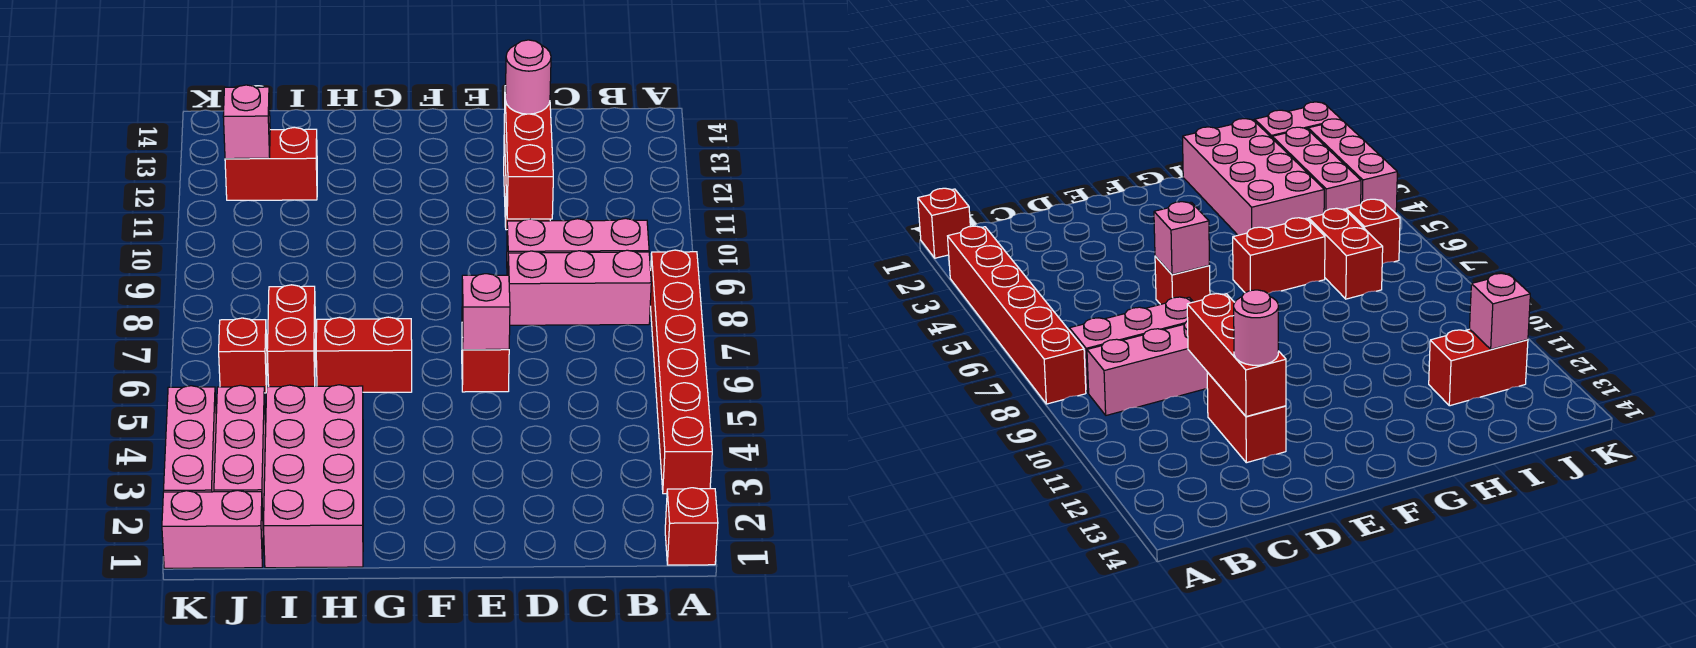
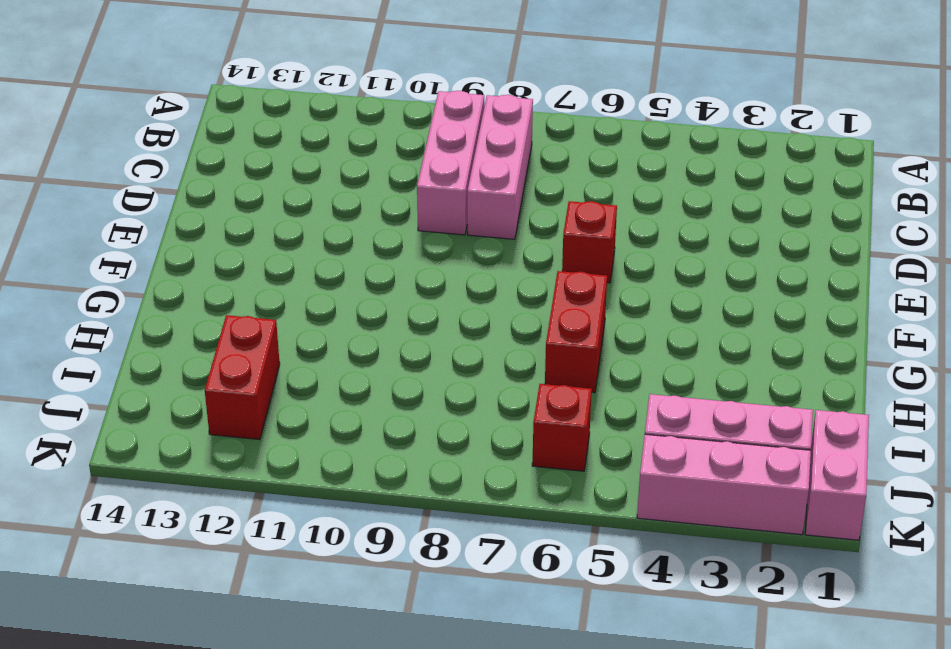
none -> red brick A1 level 1
none -> red brick A3:A8 level 1
none -> red brick D11:D12 level 1

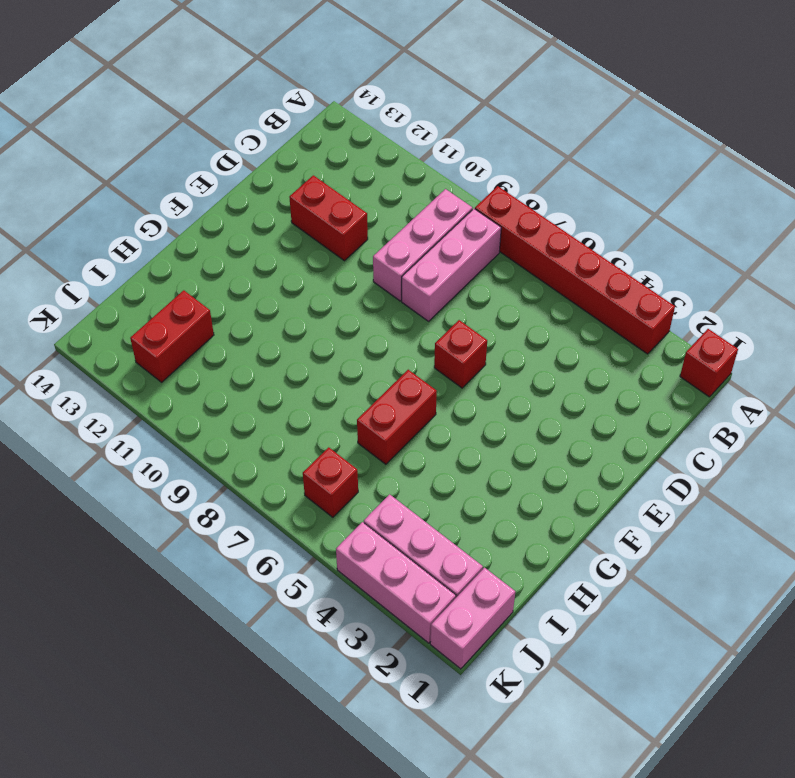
none -> pink brick H1:I4 level 1
none -> red brick I6:I7 level 1
none -> red brick D10:D12 level 2

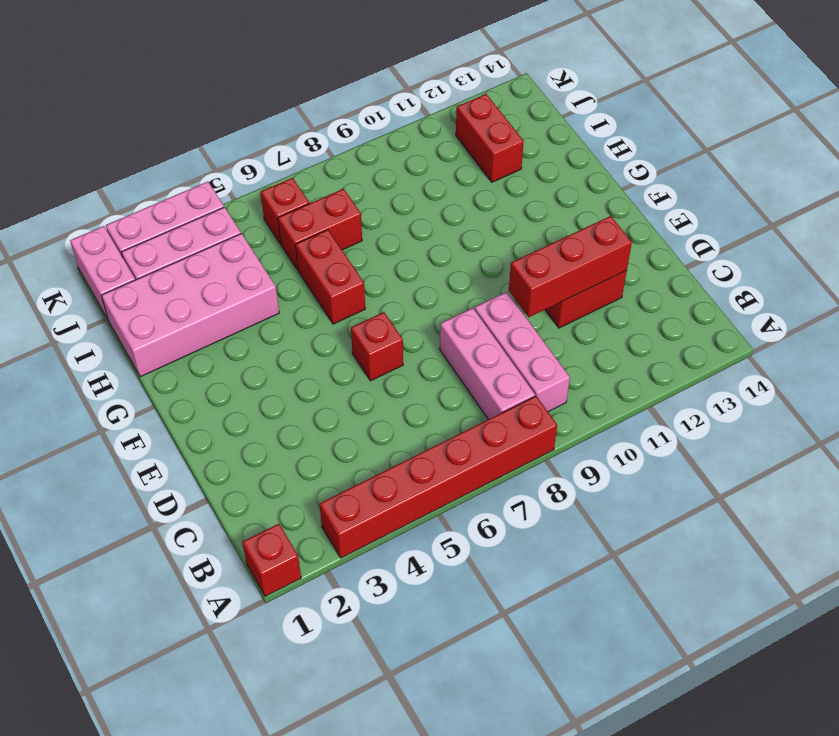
none -> pink brick E6 level 2
none -> pink brick J12 level 2
none -> pink round brick D12 level 3

